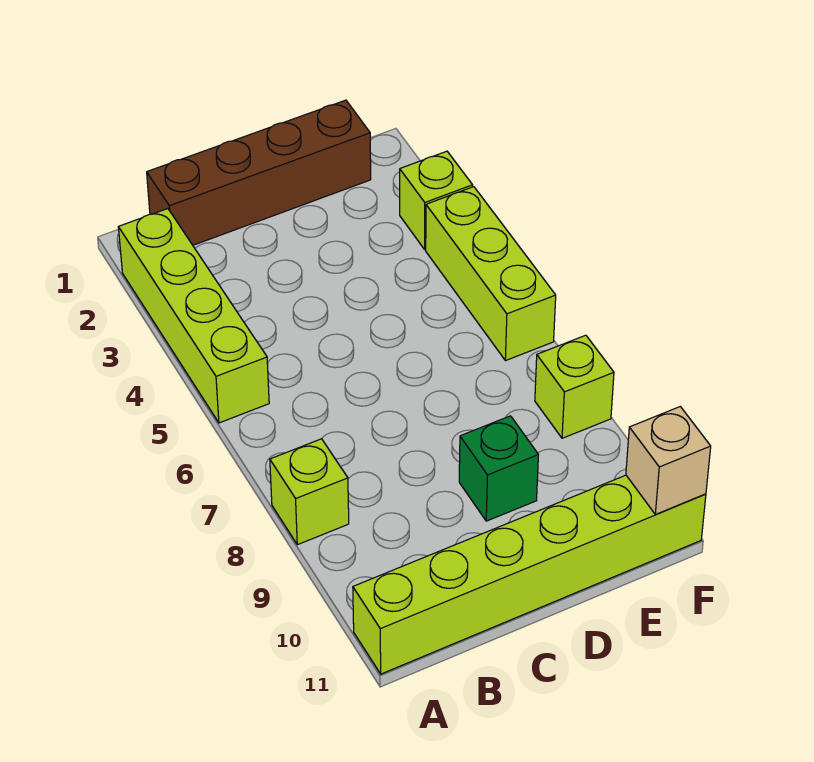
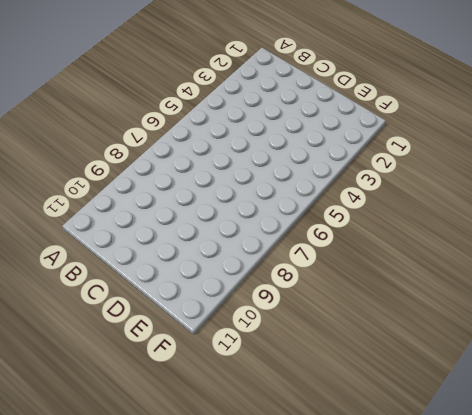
none -> lime brick A2:A5 level 1
none -> lime brick A8 level 1

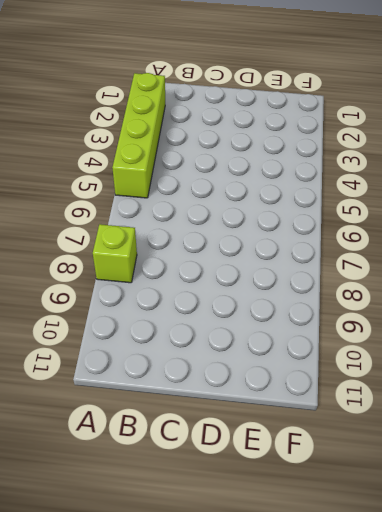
none -> lime brick A11:F11 level 1
none -> brown brick B1:E1 level 1

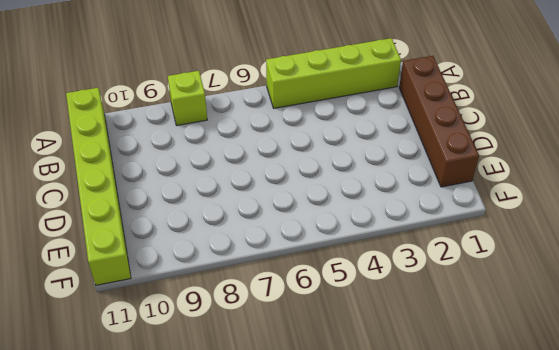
none -> green brick D9 level 1
none -> lime brick F3 level 1

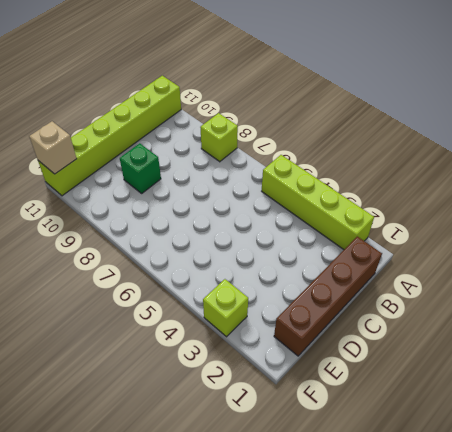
none -> lime brick F4:F6 level 1
none -> lime brick F8 level 1

